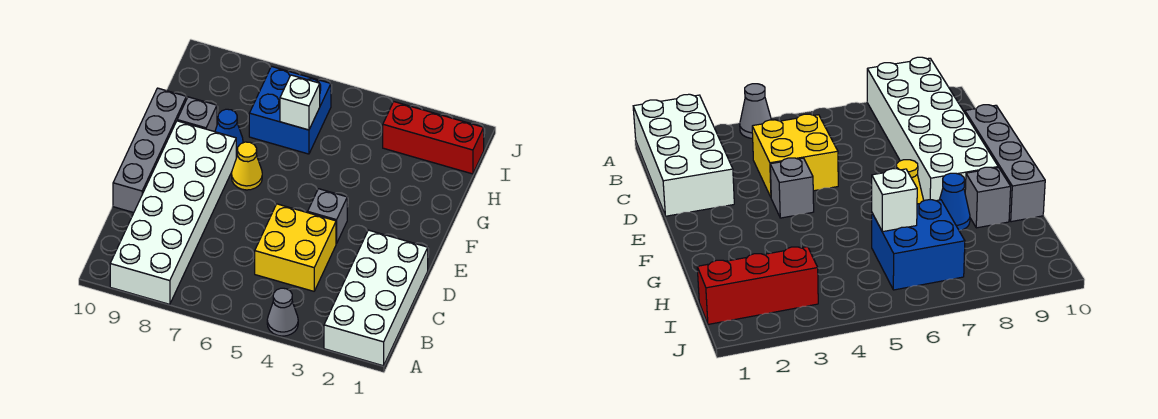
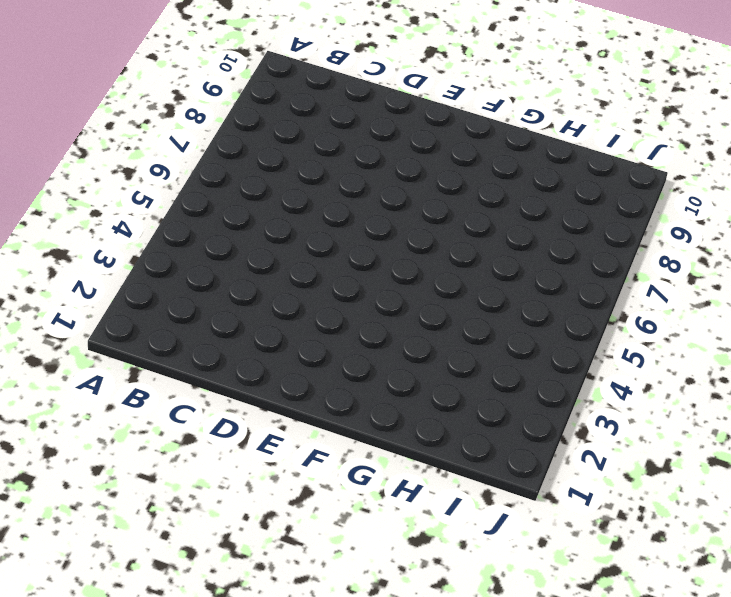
none -> white brick A1:D2 level 1
none -> grey cone A4 level 1
none -> white brick A8:F9 level 1

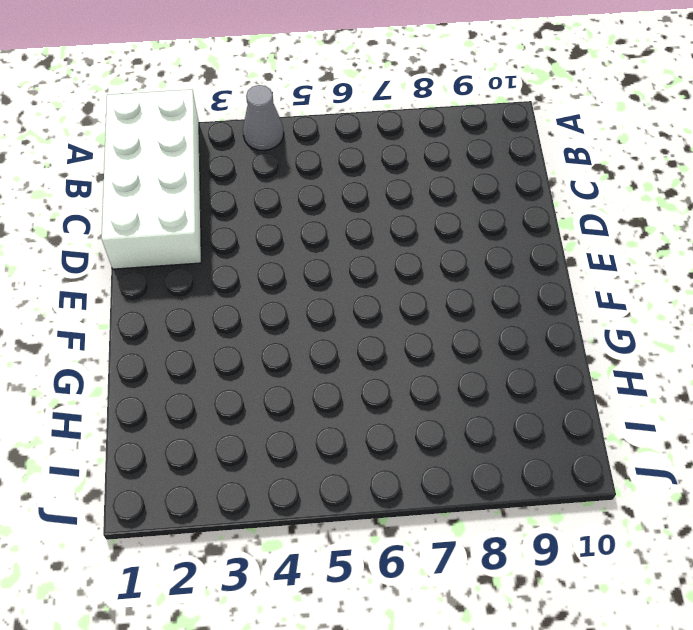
none -> white brick A8:F9 level 1
none -> yellow brick C4:D5 level 1
none -> grey brick D10:G10 level 1

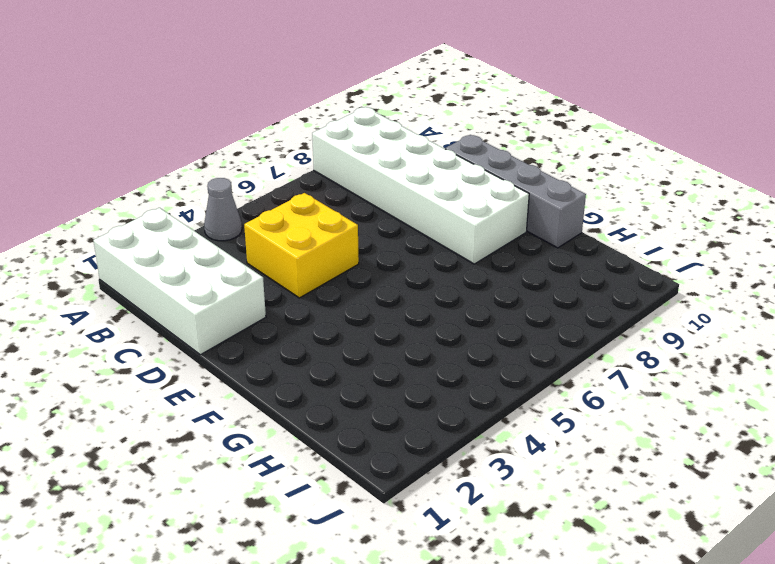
none -> grey brick E4 level 1
none -> yellow cone F7 level 1
none -> blue cone G8 level 1

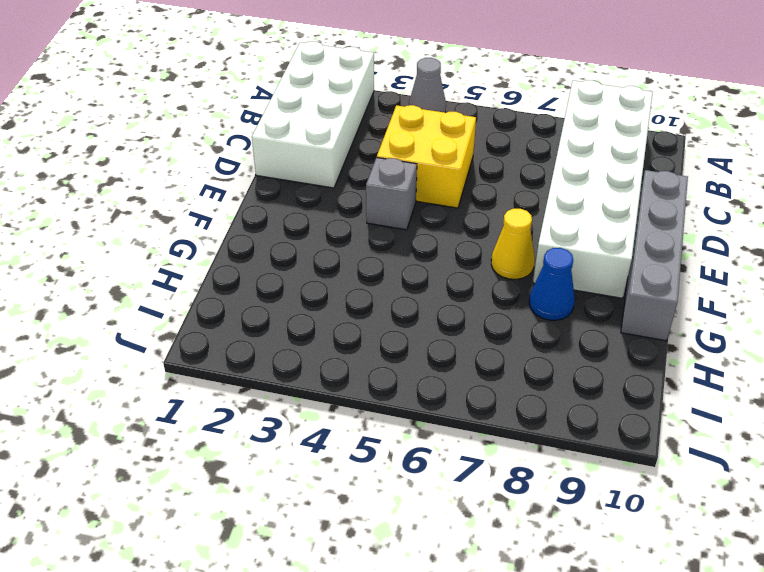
none -> grey brick G9 level 1
none -> blue brick H6:I7 level 1
none -> red brick I1:I3 level 1

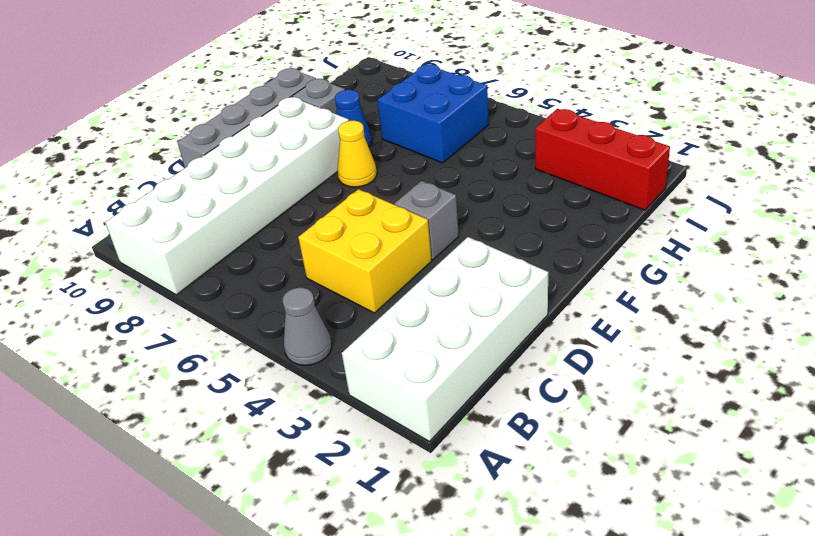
none -> white brick H6 level 2

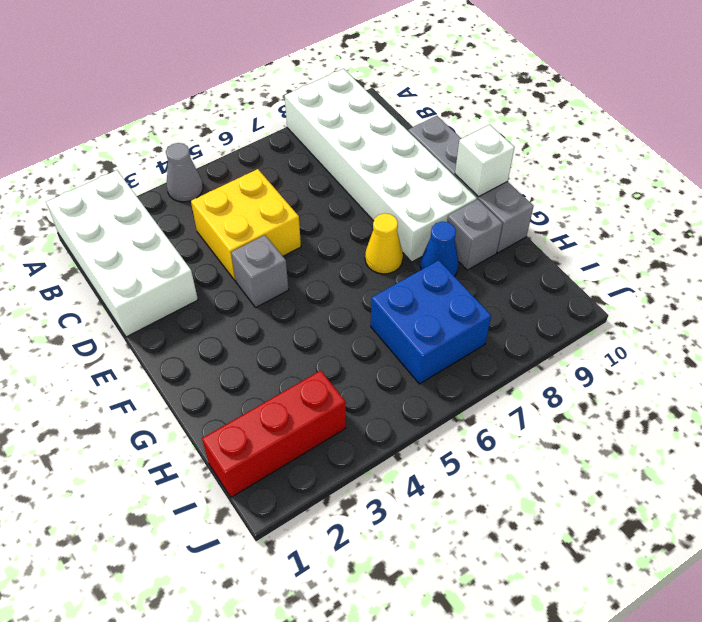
white brick F10 level 2 -> white brick H6 level 2

